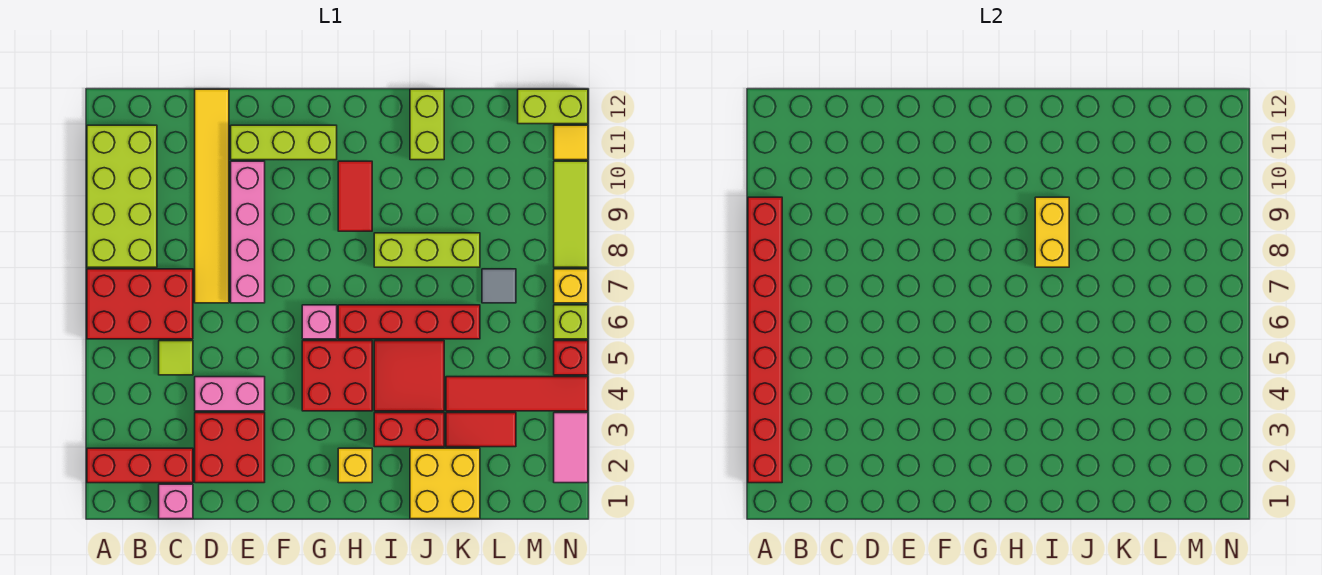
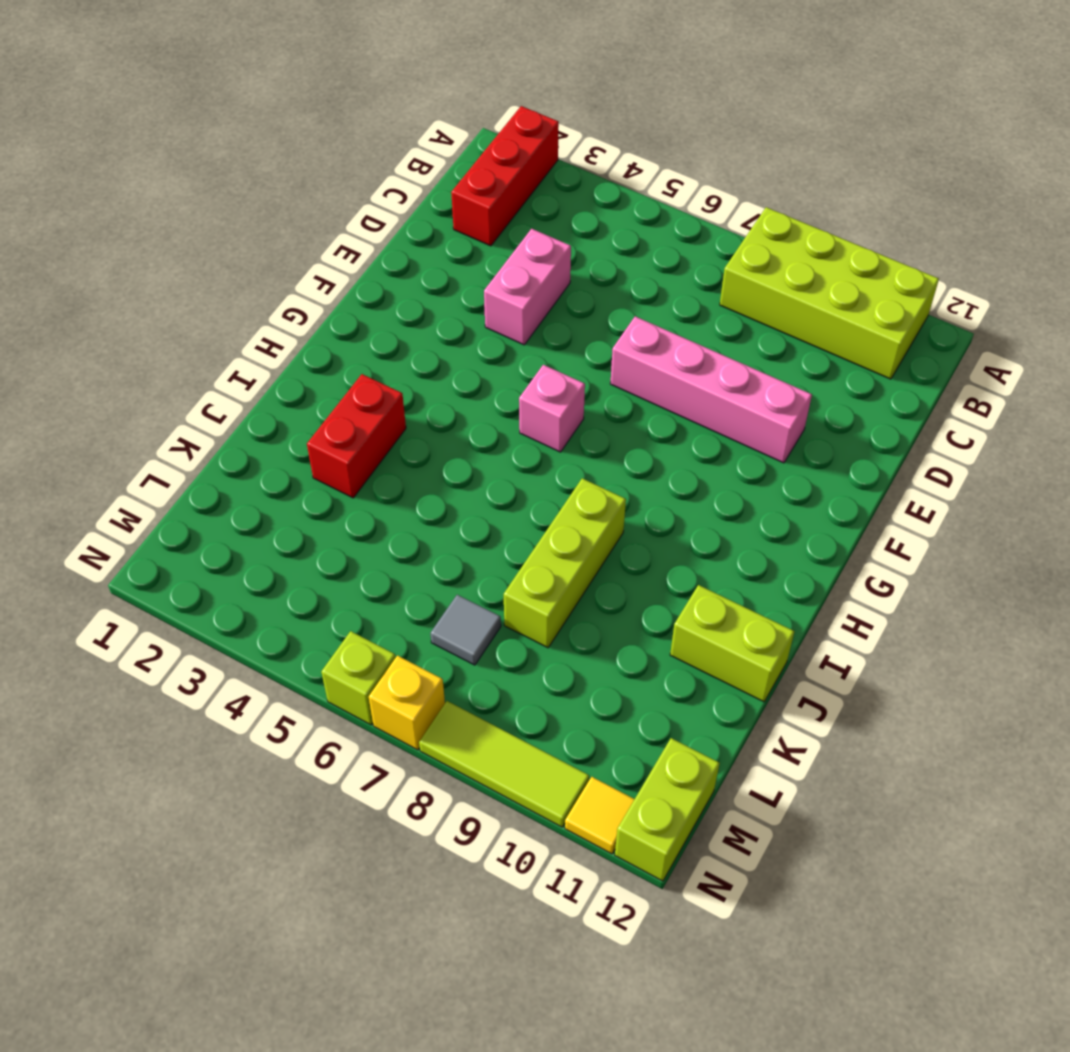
none -> red brick A6:C7 level 1
none -> pink brick C1 level 1
none -> lime tile C5 level 1
none -> red brick D2:E3 level 1

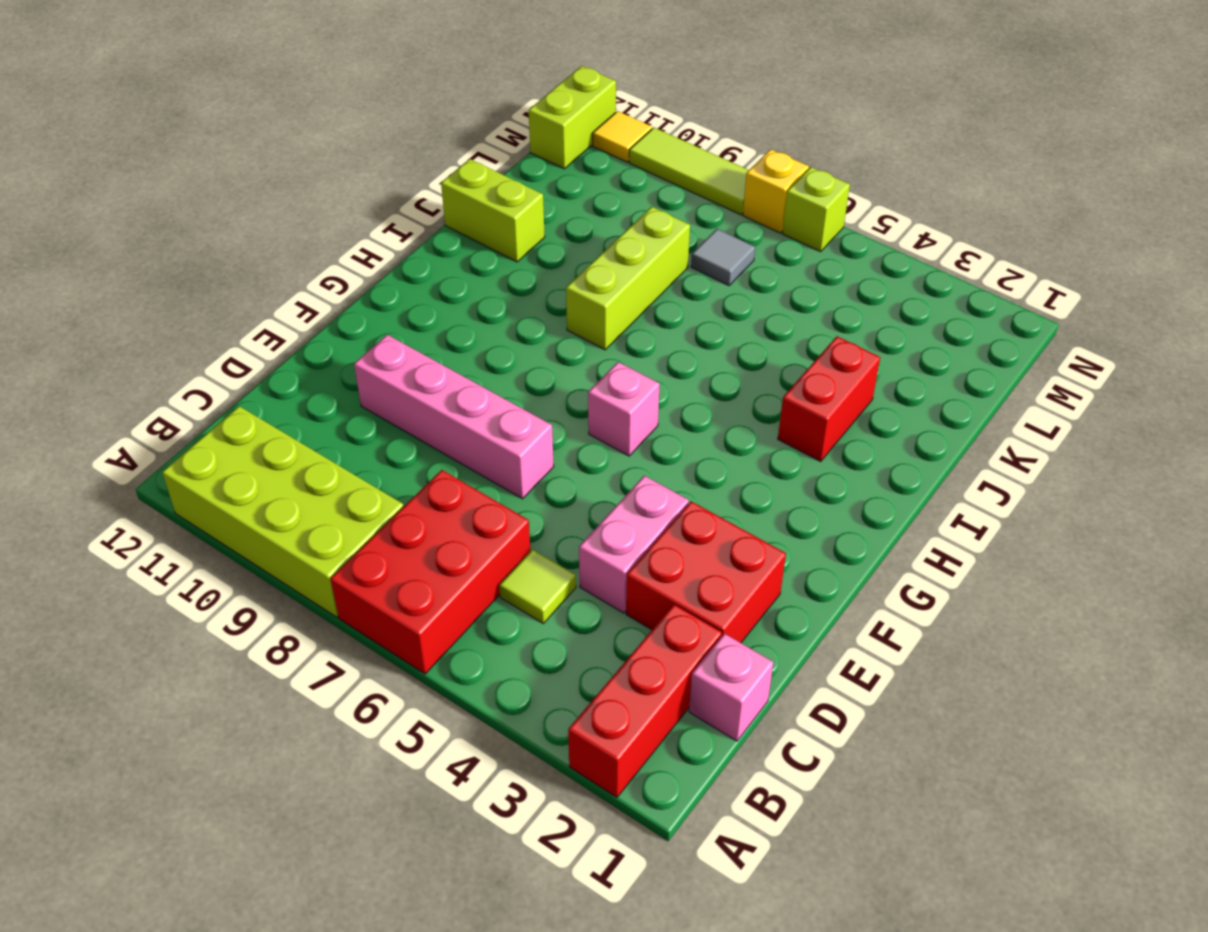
none -> yellow tile D7:D12 level 1
none -> lime brick E11:G11 level 1
none -> red brick G4:H5 level 1
none -> yellow brick H2 level 1

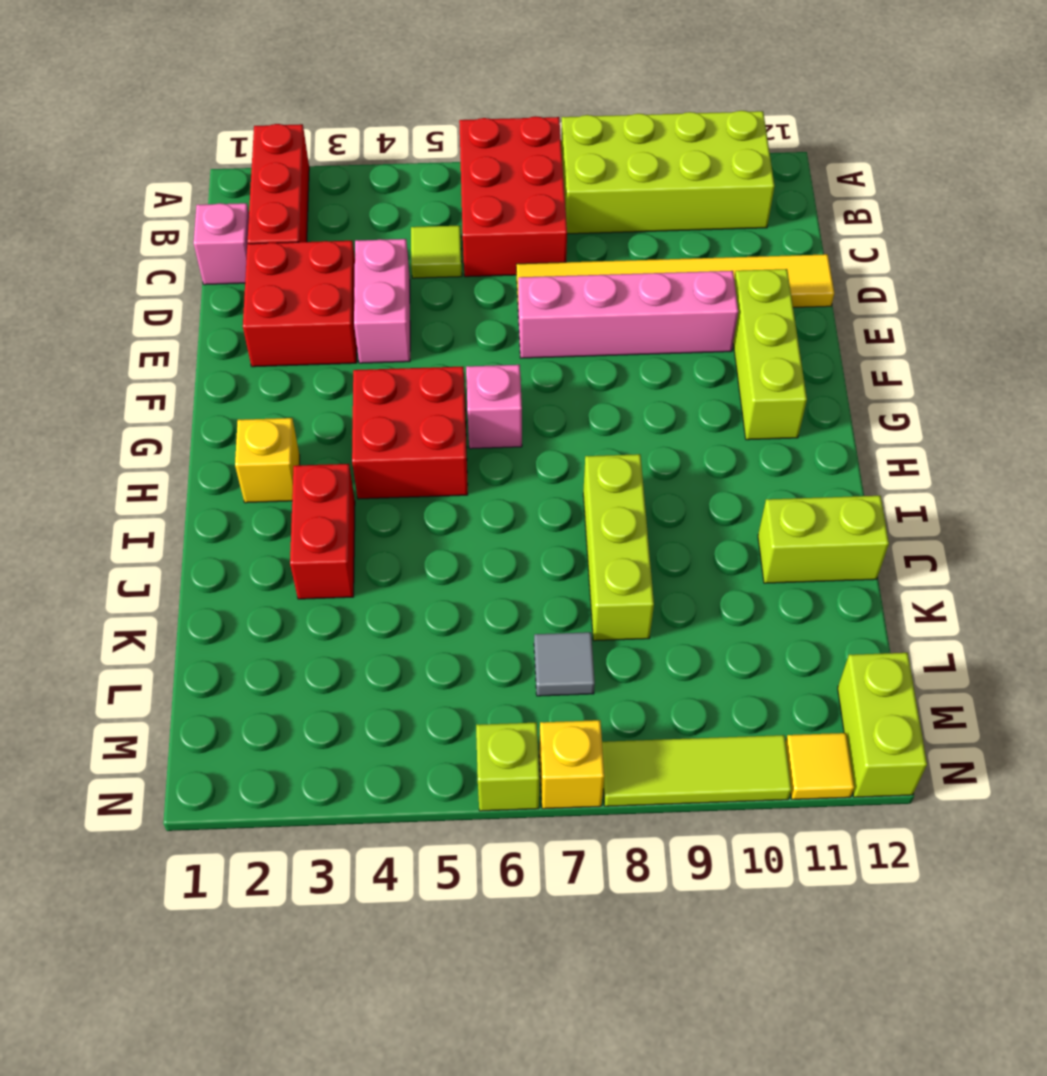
none -> red brick H6:K6 level 1
none -> red tile H9:H10 level 1
none -> red tile I4:J5 level 1
none -> yellow brick J1:K2 level 1

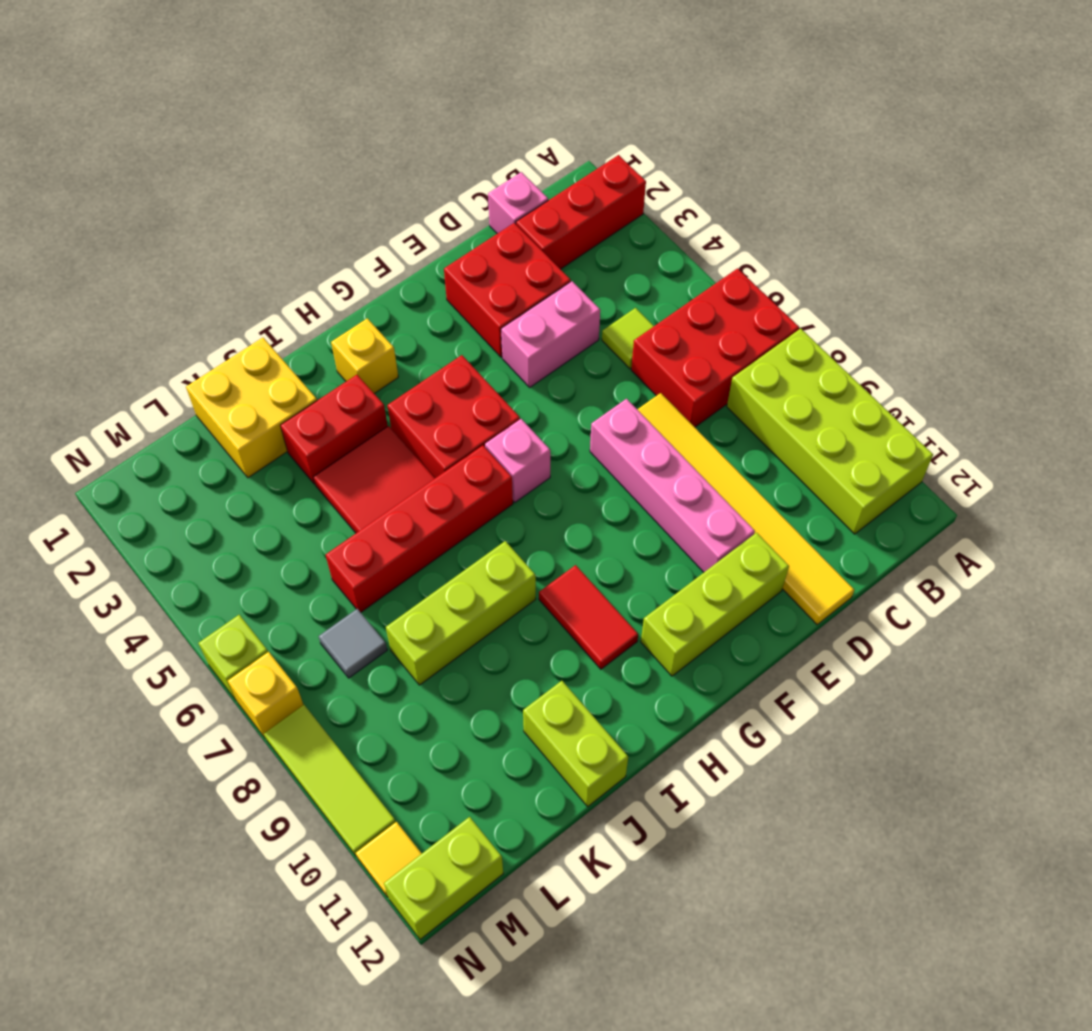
none -> red tile K3:L3 level 1
none -> red tile K4:N4 level 1
none -> pink tile N2:N3 level 1
none -> red brick N5 level 1

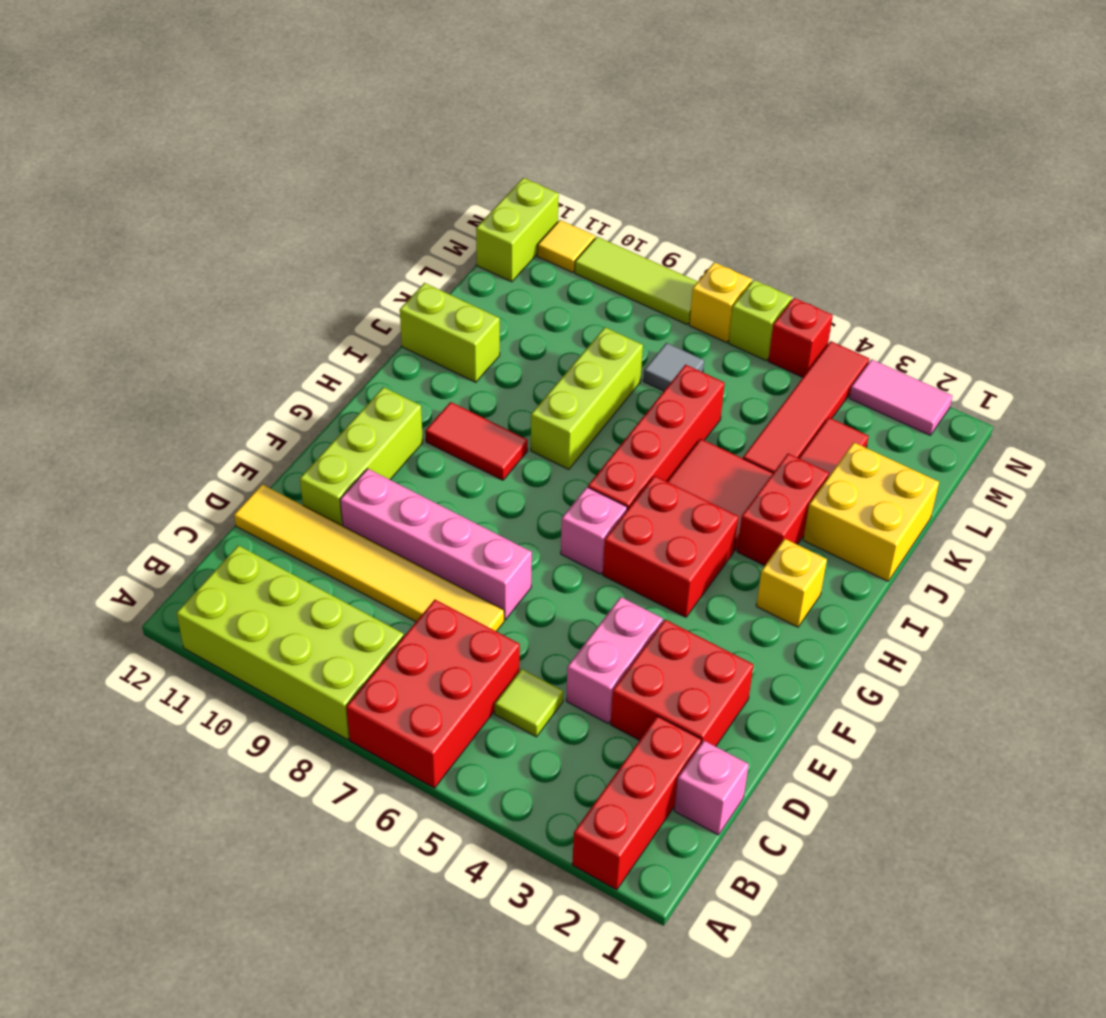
none -> red brick A2:A9 level 2
none -> yellow brick I8:I9 level 2

